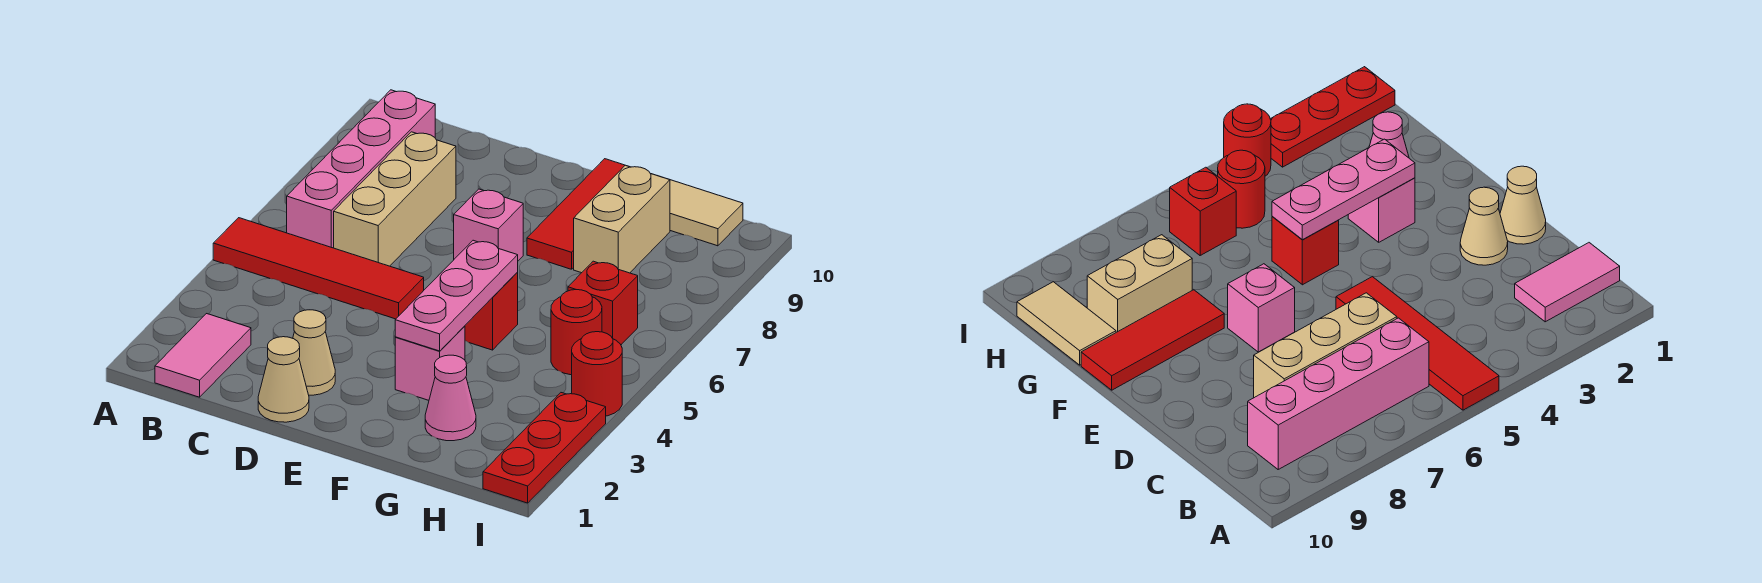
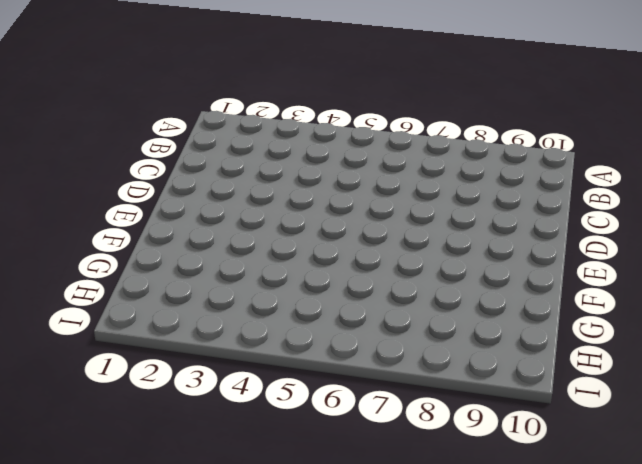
none -> red tile A5:D5 level 1
none -> pink tile B1:B2 level 1
none -> pink brick B6:B9 level 1

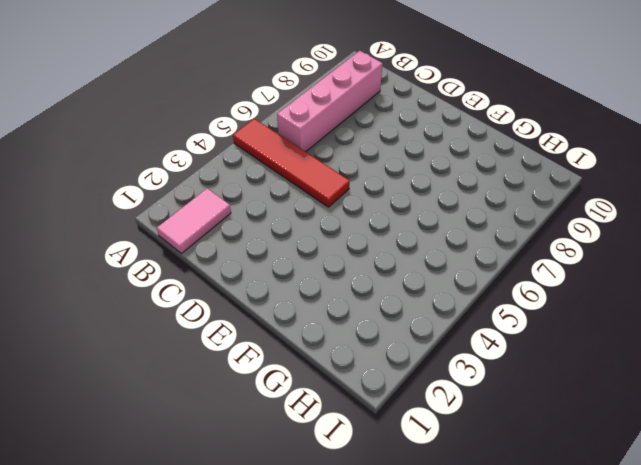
none -> tan brick C6:C8 level 1
none -> tan cone D1 level 1
none -> tan cone D2 level 1

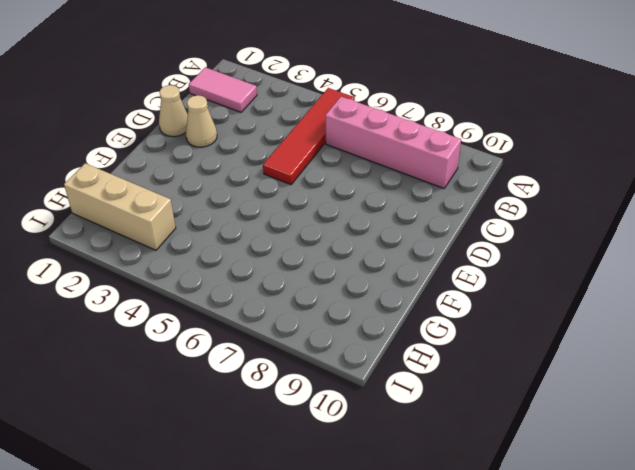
tan brick H1:H3 level 1 -> tan brick C6:C8 level 1
none -> pink brick E7 level 1
none -> pink brick F3 level 1
none -> red brick F5 level 1

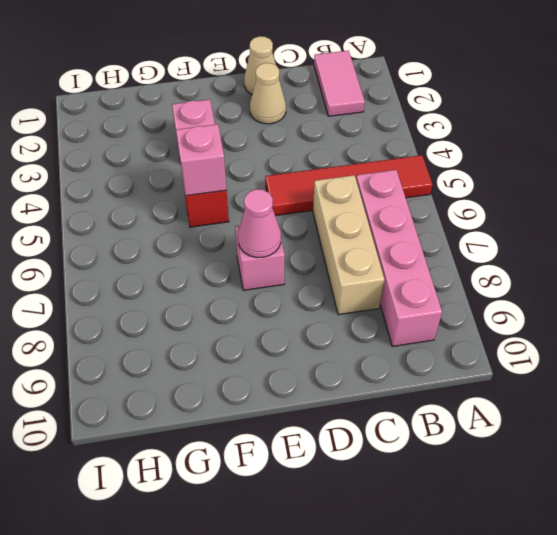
pink cone E7 level 2 -> pink cone G2 level 1
pink brick F5 level 2 -> pink plate F3:F5 level 2
none -> red tile F8:F10 level 1
none -> tan brick G8:G9 level 1
none -> tan tile G10:H10 level 1

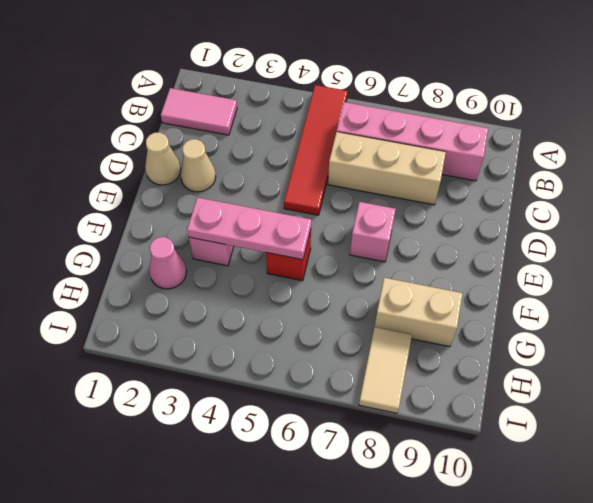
tan tile H8:I8 level 1 -> tan tile G10:H10 level 1
none -> red tile F8:F10 level 1
none -> red round brick H5 level 1
none -> red brick H6 level 1

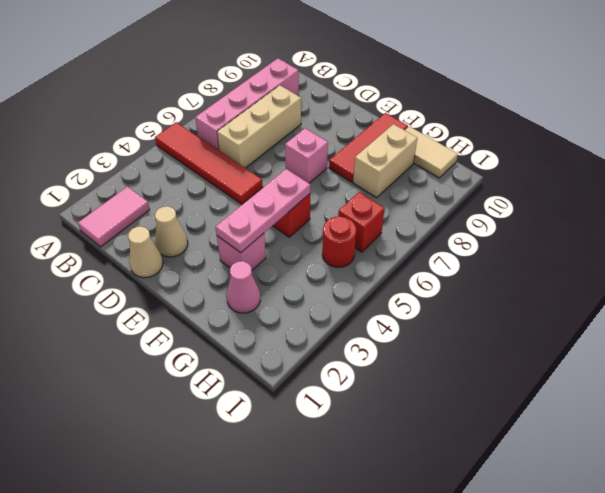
none -> red plate I1:I3 level 1
none -> red round brick I4 level 1

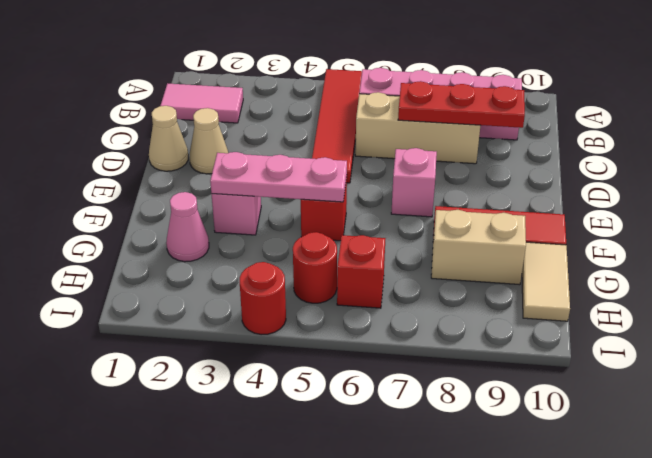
red plate C7:C9 level 2 -> red plate I1:I3 level 1

